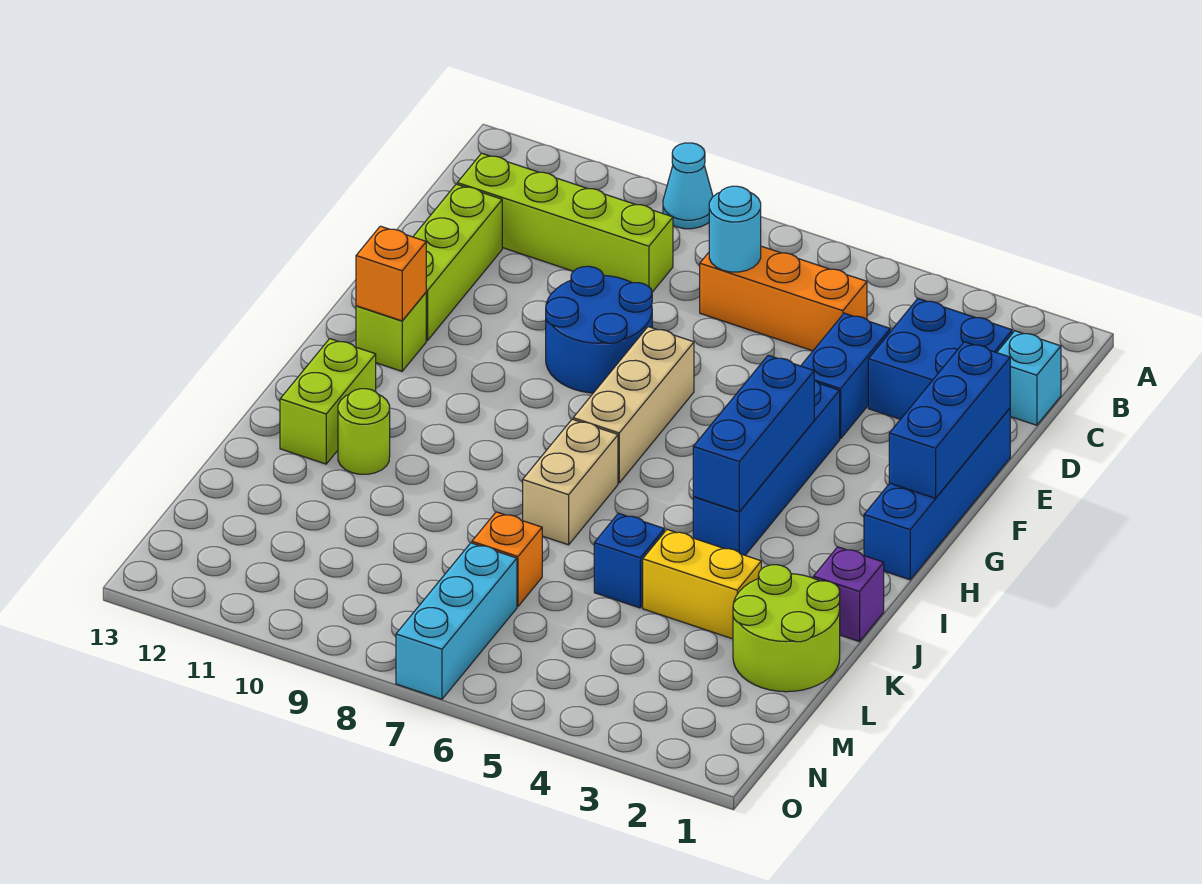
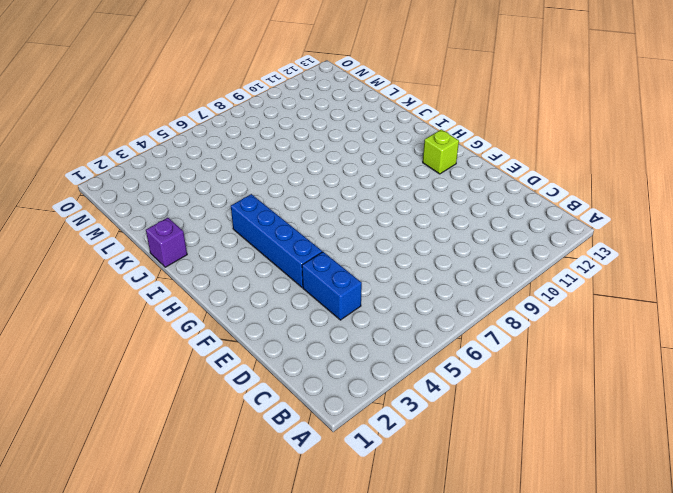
none -> cyan cone A9 level 1
none -> cyan brick C1 level 1
none -> blue brick C2:D3 level 1

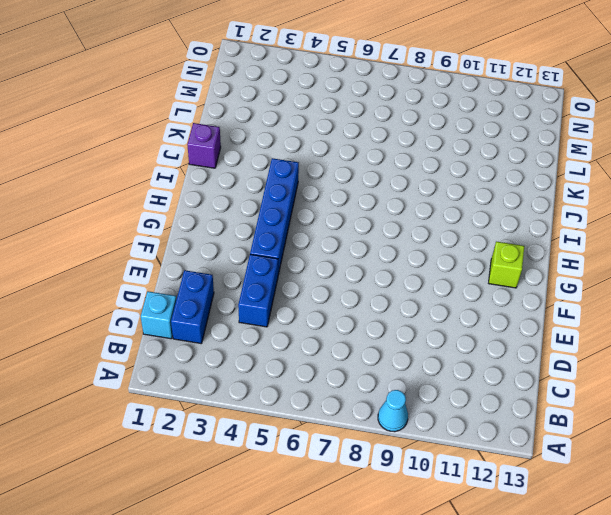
blue brick C2:D2 level 1 -> blue brick C2:D3 level 1
none -> orange brick C5:C7 level 1
none -> lime brick C9:C12 level 1
none -> lime brick D12:F12 level 1

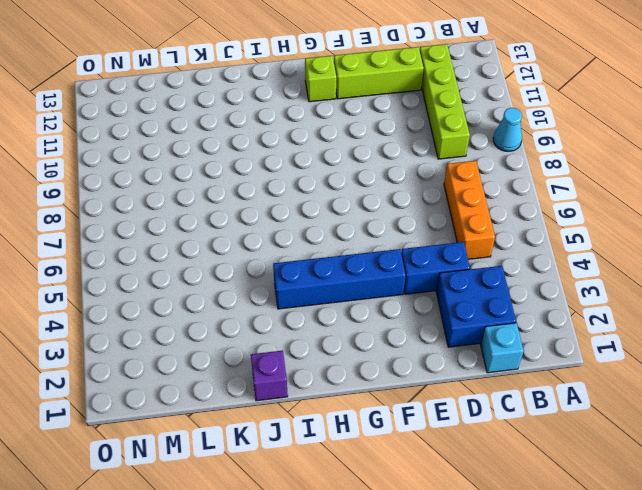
none -> blue brick E1:H1 level 1
none -> blue round brick E8:F9 level 1
none -> tan brick F7:H7 level 1

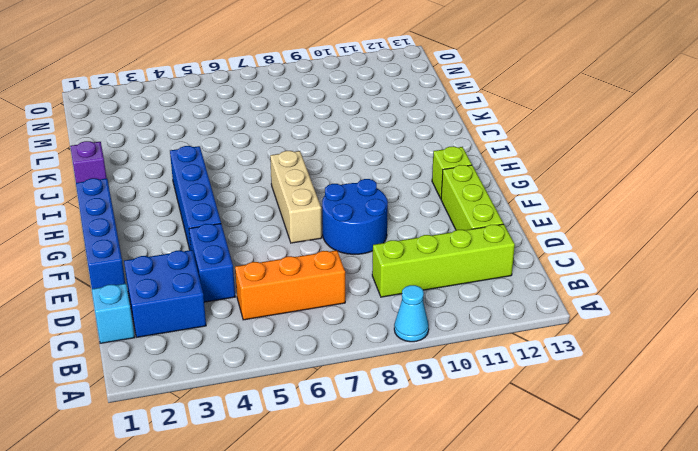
none -> tan brick I7:J7 level 1
none -> lime brick I12:J12 level 1
none -> lime round brick J11 level 1

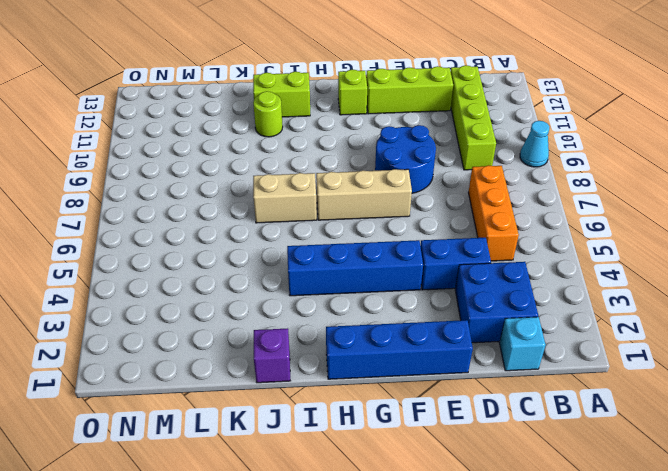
none -> lime round brick K1:L2 level 1
none -> yellow brick K3:K4 level 1
none -> blue brick K5 level 1

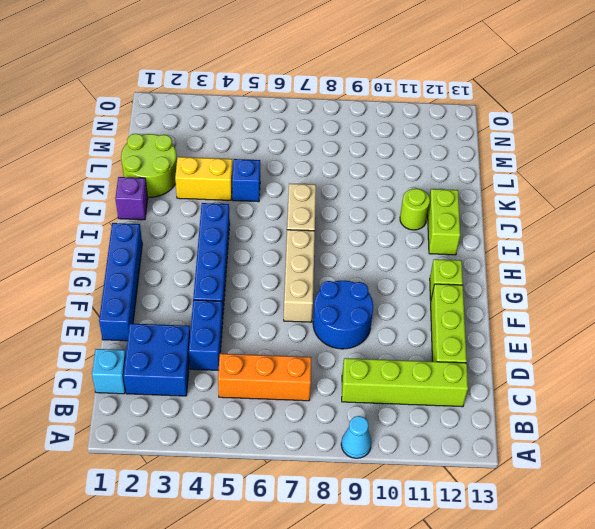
none -> orange brick L7 level 1
none -> cyan brick M7:O7 level 1
none -> cyan round brick C7 level 2

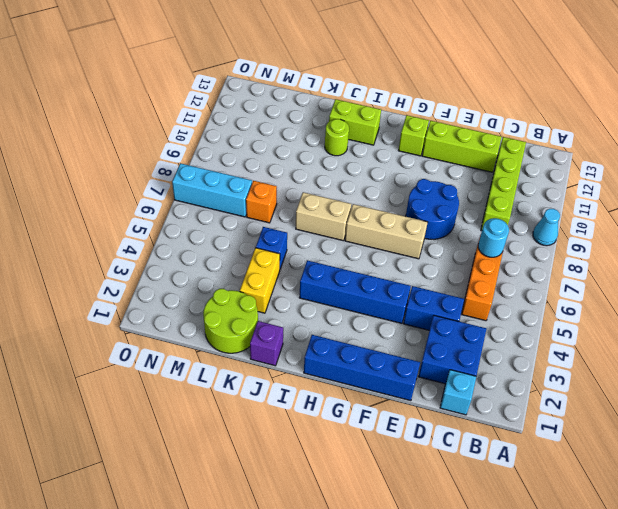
none -> blue brick E1:G1 level 2
none -> blue brick G4:I4 level 2
none -> orange brick G12 level 2

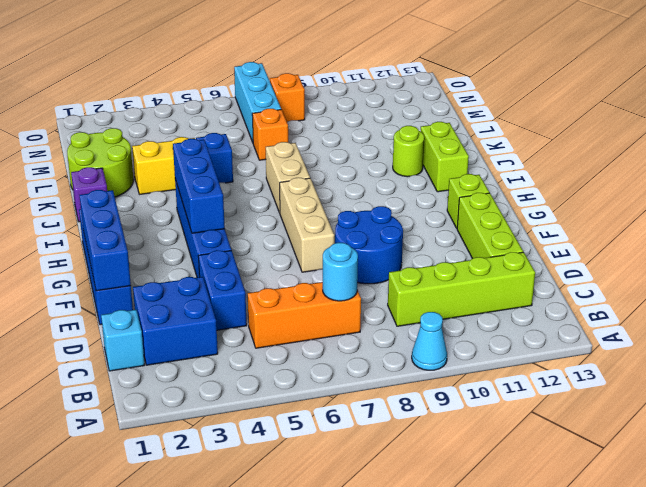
orange brick N8 level 1 -> orange brick G12 level 2

